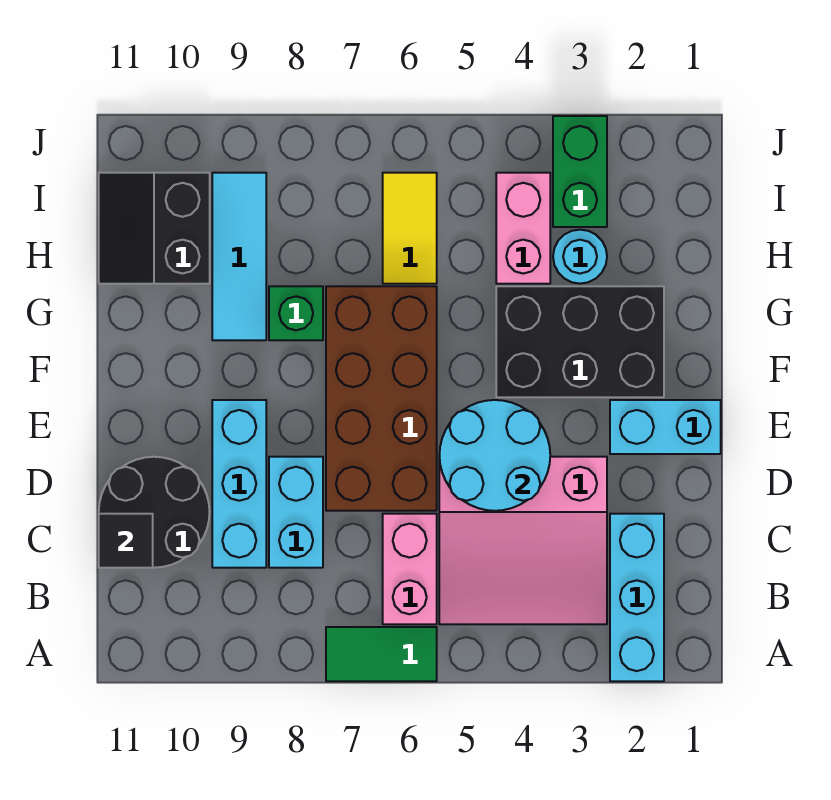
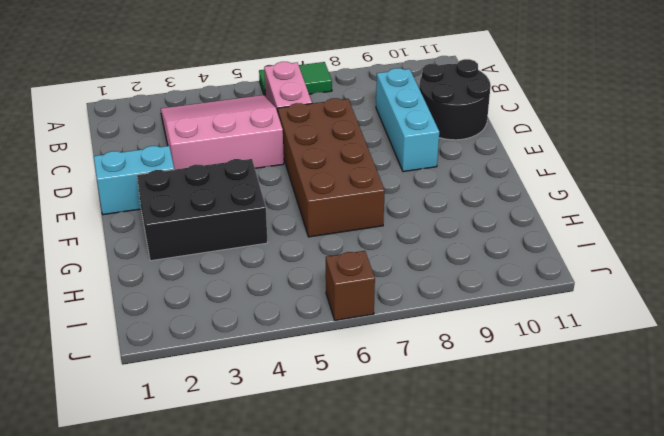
brown brick J6 level 1 -> none
none -> cyan brick A2:C2 level 1
none -> cyan brick C8:D8 level 1
none -> green brick G8 level 1

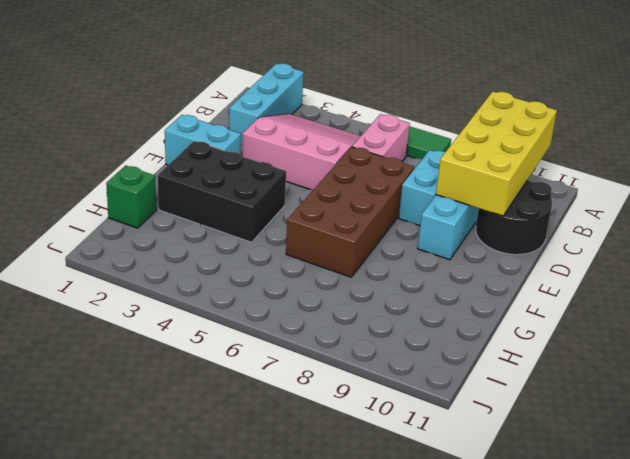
yellow brick A9:D10 level 2 -> none
green brick H1 level 1 -> green brick G8 level 1
none -> cyan tile G9:I9 level 1
none -> cyan round brick H3 level 1
none -> pink brick H4:I4 level 1

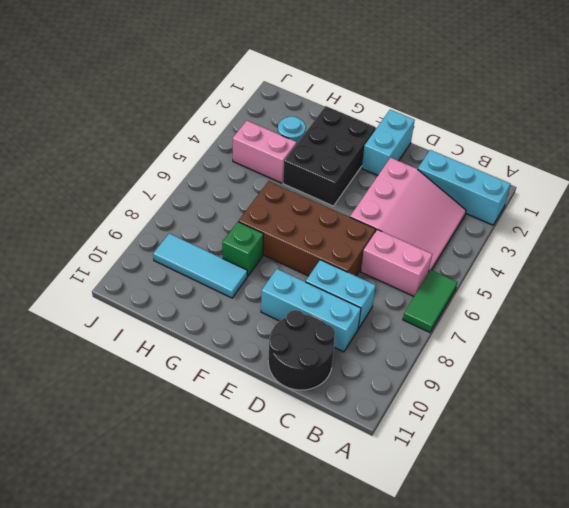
none -> yellow tile H6:I6 level 1
none -> black slope H10:I11 level 1 top 10
none -> green brick I3:J3 level 1

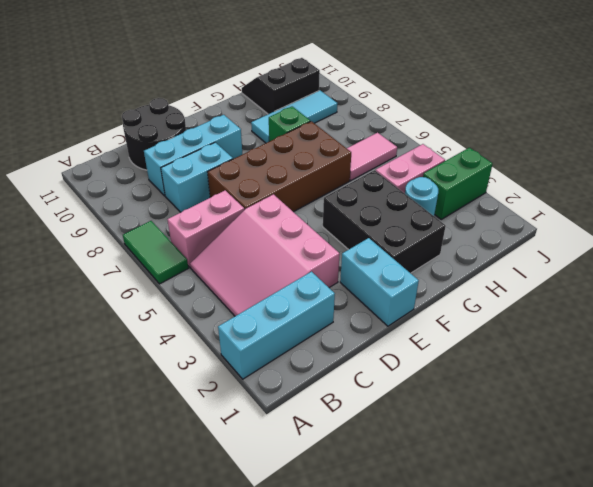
pink tile H6:I6 level 1 -> yellow tile H6:I6 level 1
none -> black tile C11 level 2
none -> cyan round brick D4:E5 level 2

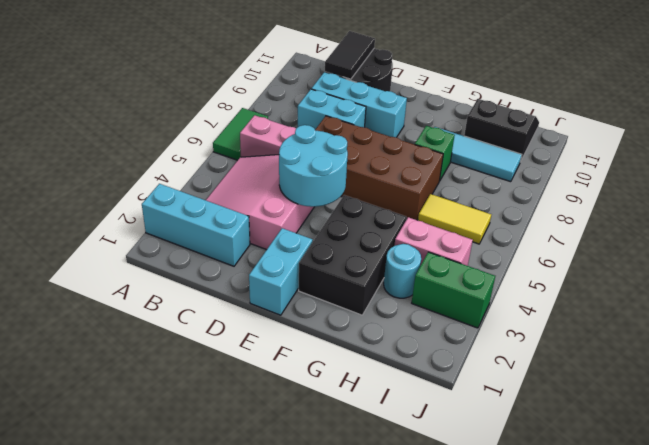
black tile C10:C11 level 2 -> black tile C11 level 2

